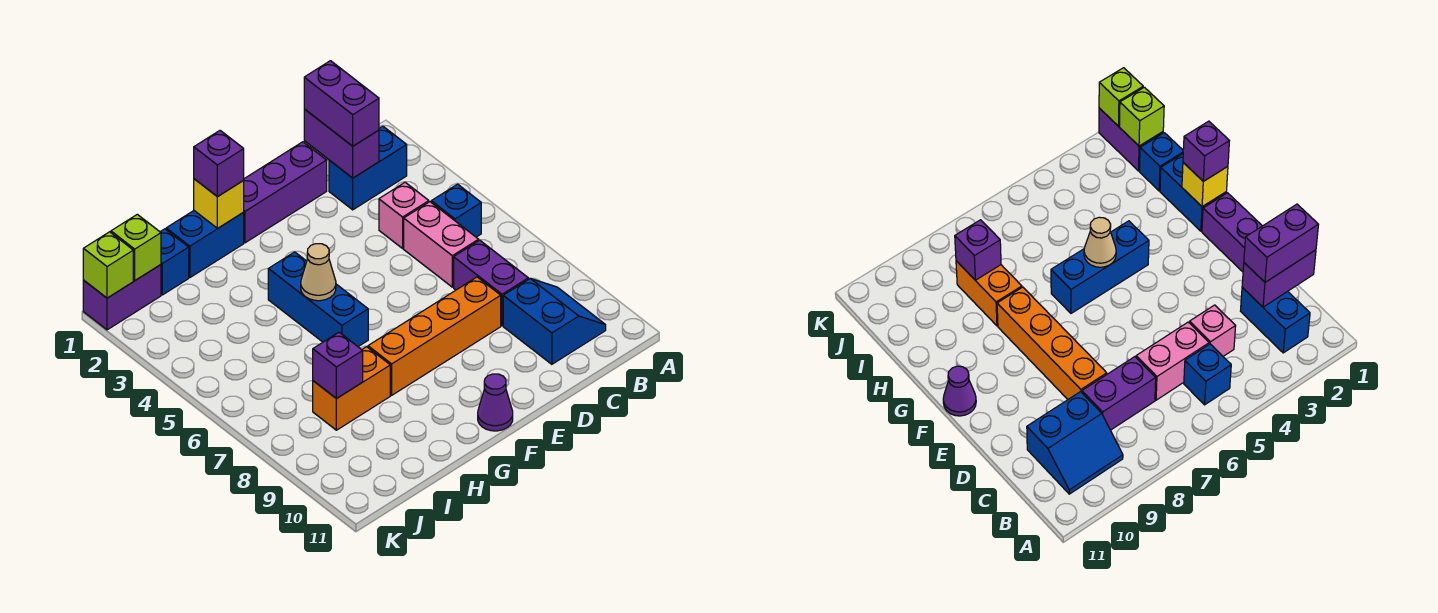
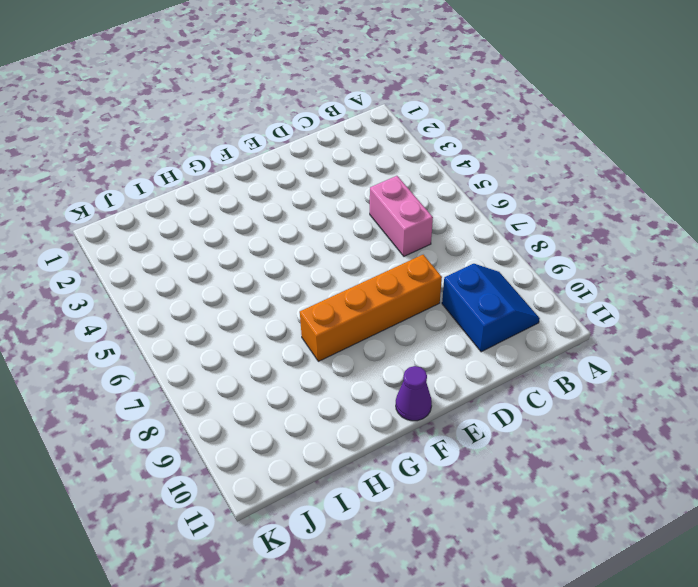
none -> blue brick B2:C2 level 1
none -> blue brick B5 level 1
none -> pink brick C4 level 1

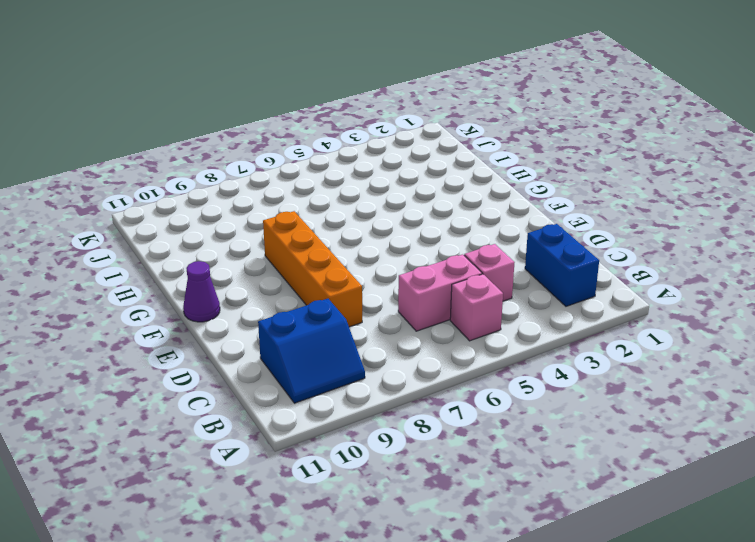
pink brick B5 level 1 -> blue brick B5 level 1
none -> purple brick C7:C8 level 1
none -> purple brick D1:F1 level 1
none -> blue brick G1:H1 level 1

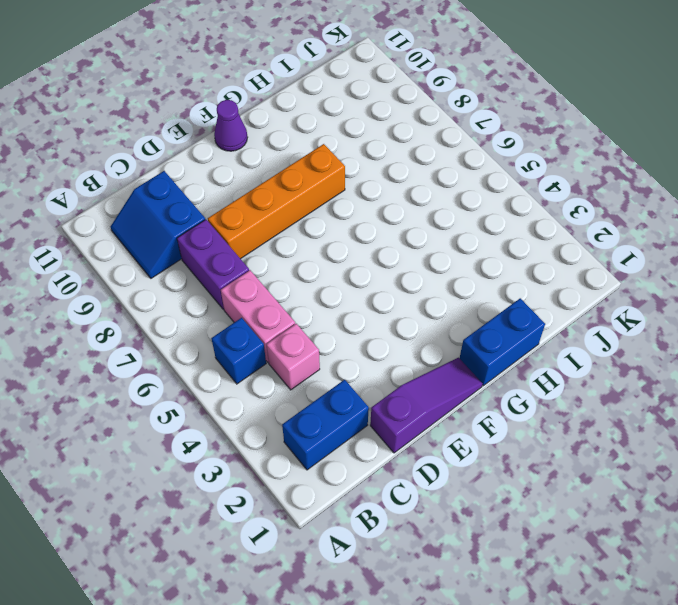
purple slope D1:F1 level 1 top D -> purple brick D1:F1 level 1
none -> blue brick G4:G6 level 1
none -> orange brick H8:I8 level 1
none -> blue brick I1 level 1

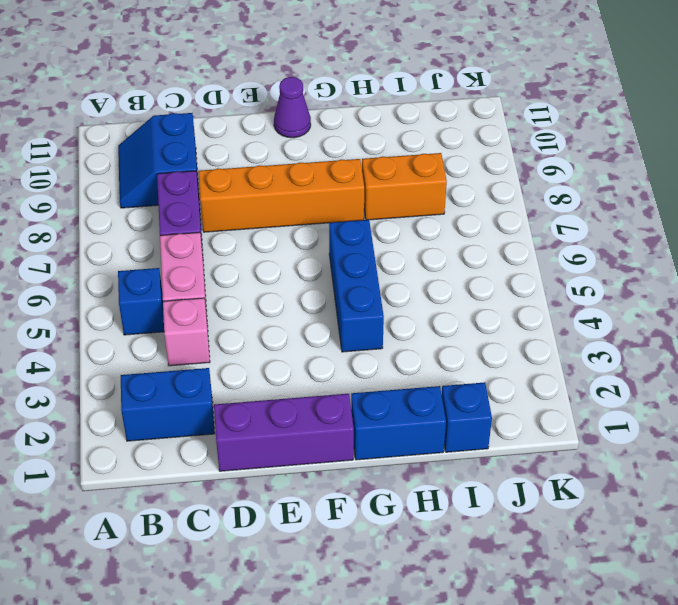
none -> purple brick J1:K1 level 1
none -> purple brick C1:C2 level 2
none -> yellow brick G1 level 2

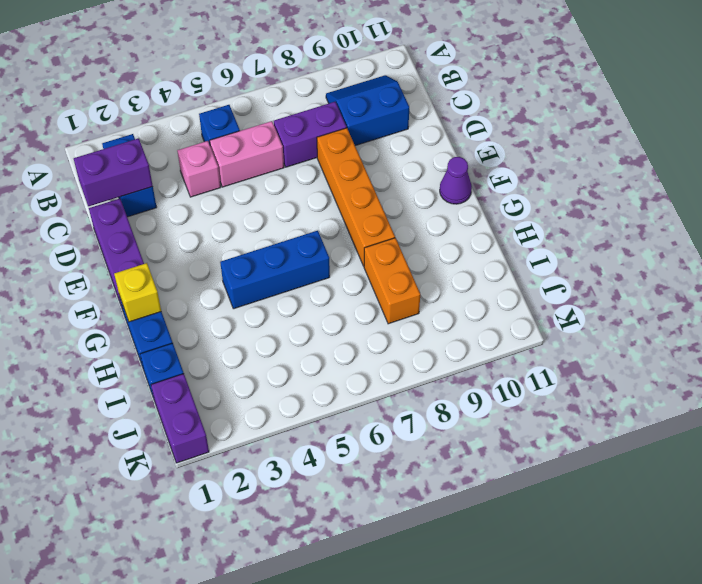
none -> tan cone G5 level 2
none -> purple brick I8 level 2
none -> lime brick J1 level 2

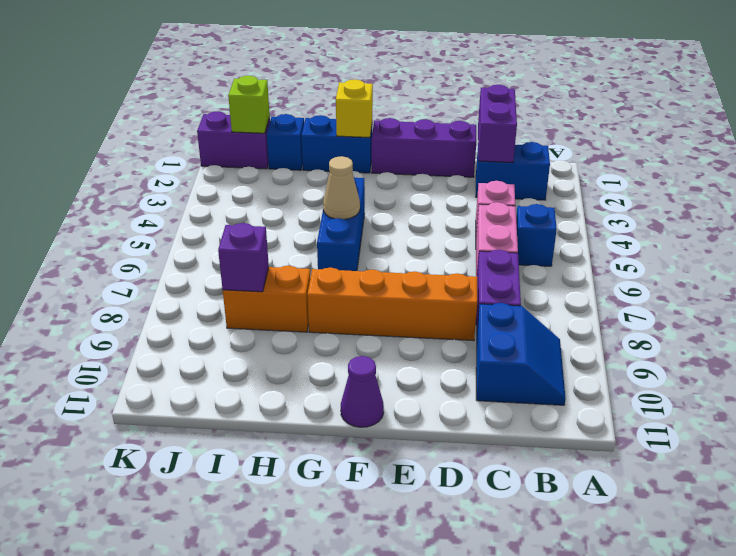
none -> lime brick K1 level 2
none -> purple brick C1:C2 level 3
none -> purple brick G1 level 3

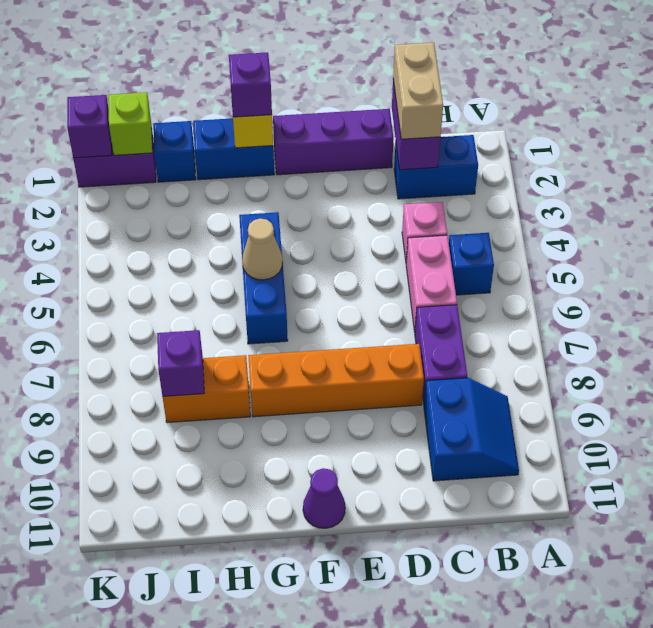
tan brick C1:C2 level 3 -> purple brick C1:C2 level 3
purple brick K1 level 2 -> lime brick K1 level 2

